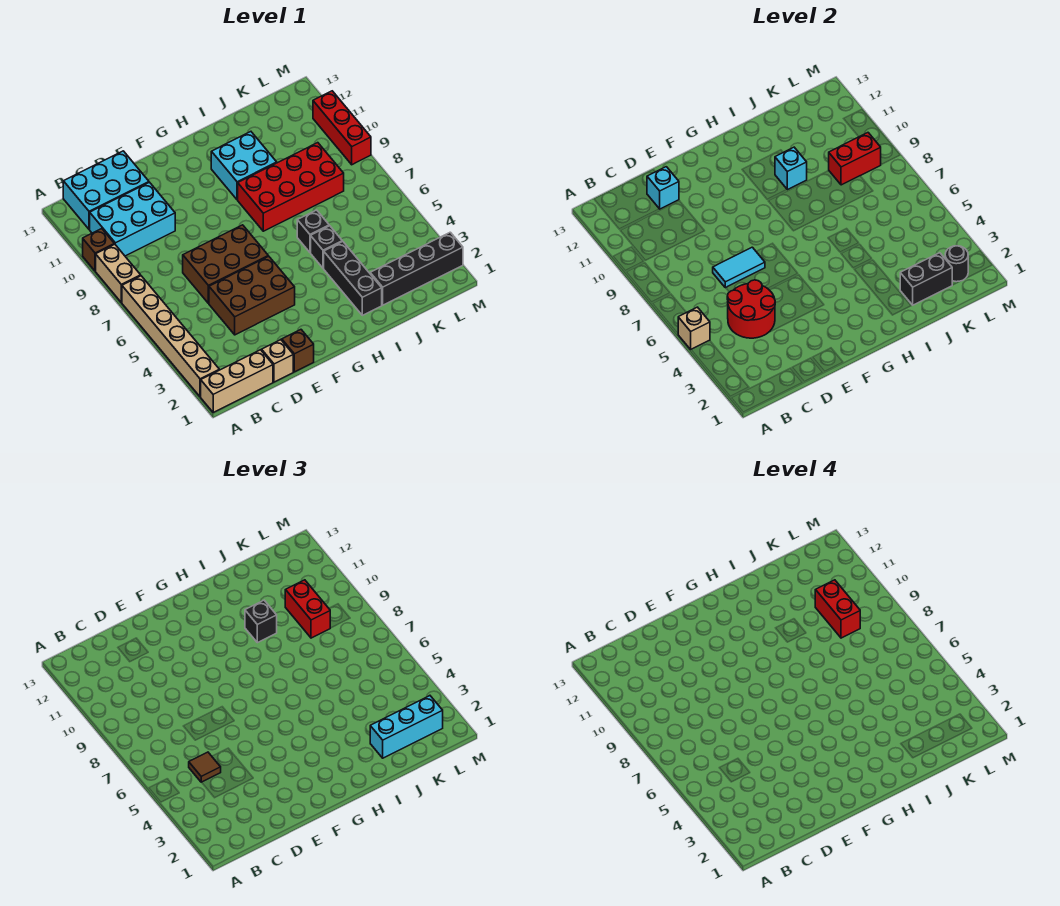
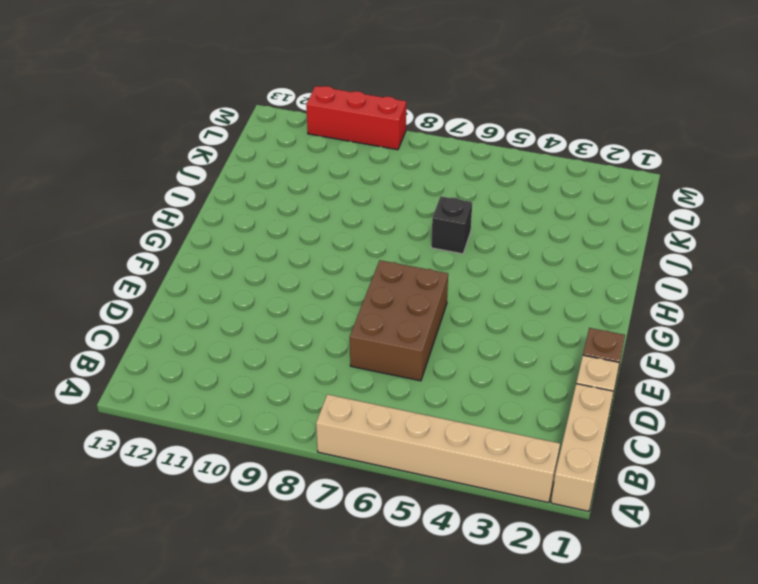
none -> tan brick A8:A9 level 1
none -> brown brick A10 level 1
none -> cyan brick B10:D11 level 1
none -> cyan brick B12:D13 level 1

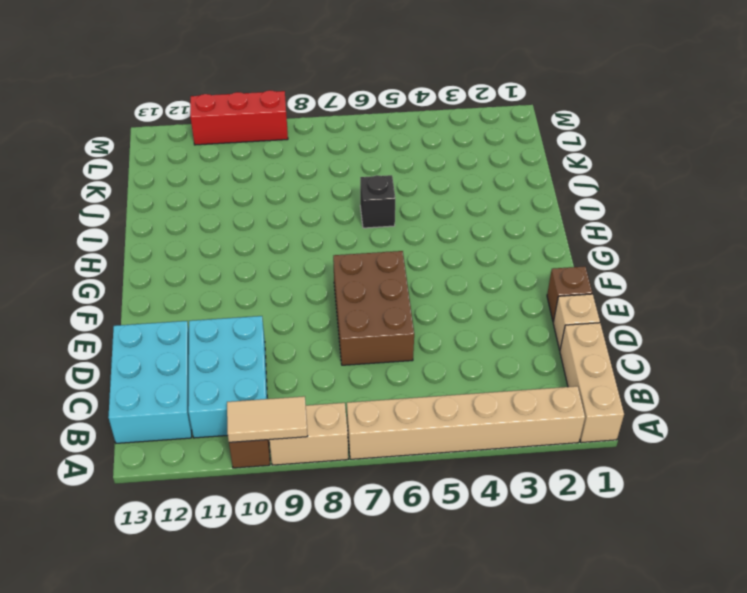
tan tile A9:A10 level 2 -> none
none -> brown brick D4:F5 level 1
none -> red brick H8:K9 level 1
none -> cyan brick H10:I11 level 1
none -> black brick I2:I4 level 1

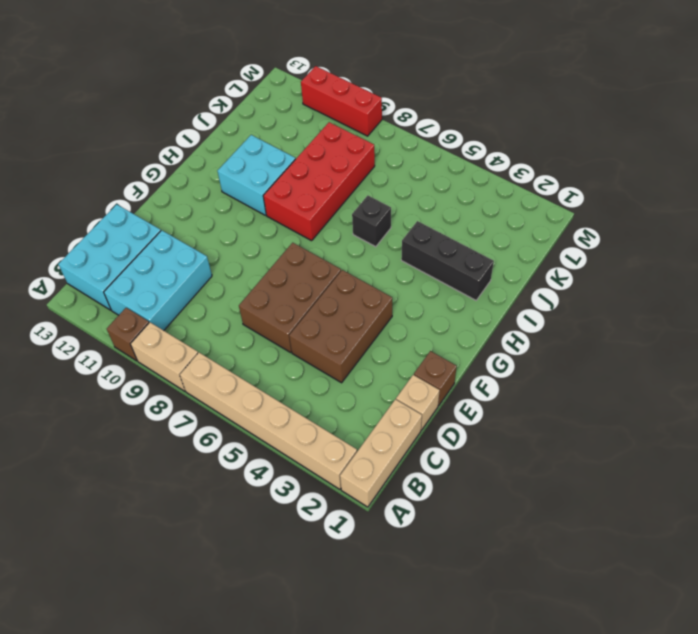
none -> black brick I5 level 1
none -> black brick J2:M2 level 1
none -> tan brick A5 level 2
none -> red round brick C4:D5 level 2

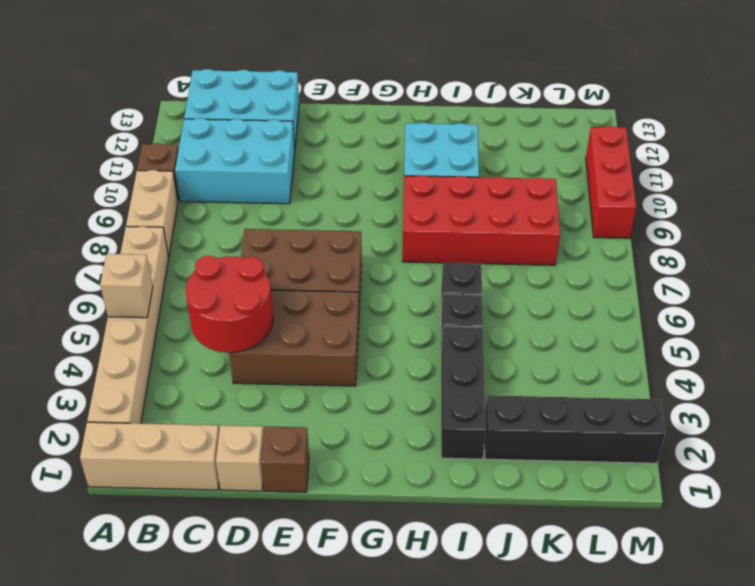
none -> cyan tile D7:E7 level 2
none -> cyan brick D12 level 2
none -> cyan brick I10 level 2
none -> black brick J2:K2 level 2

